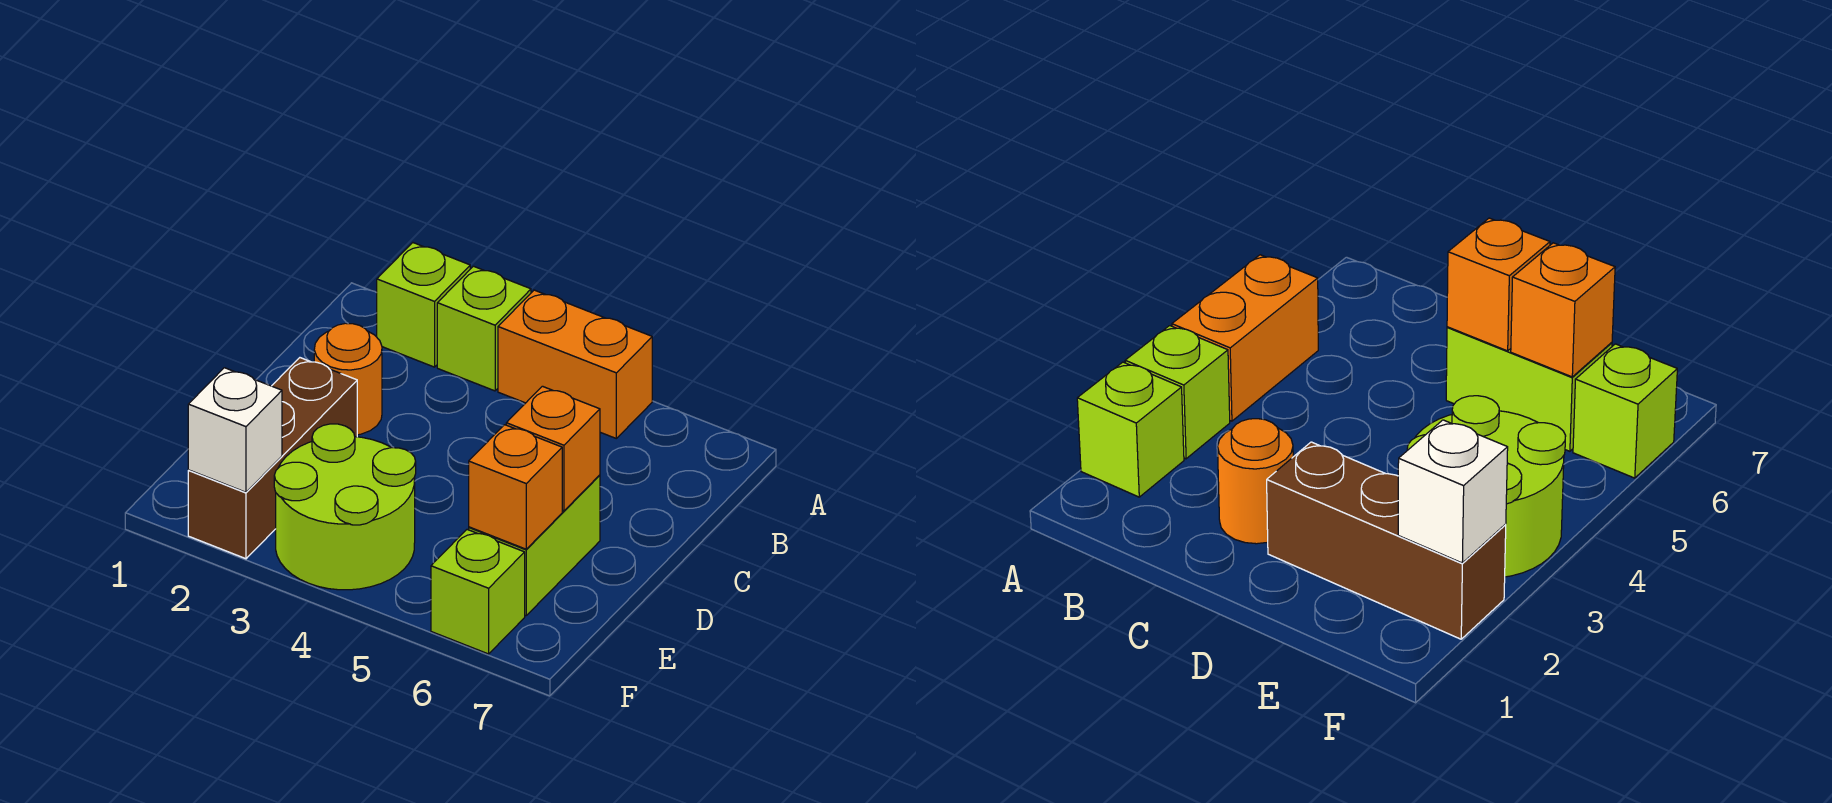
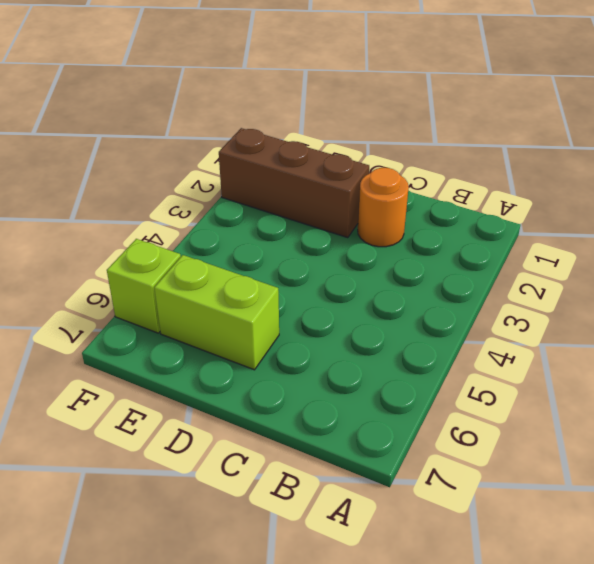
none -> lime brick A2 level 1
none -> lime brick A3 level 1

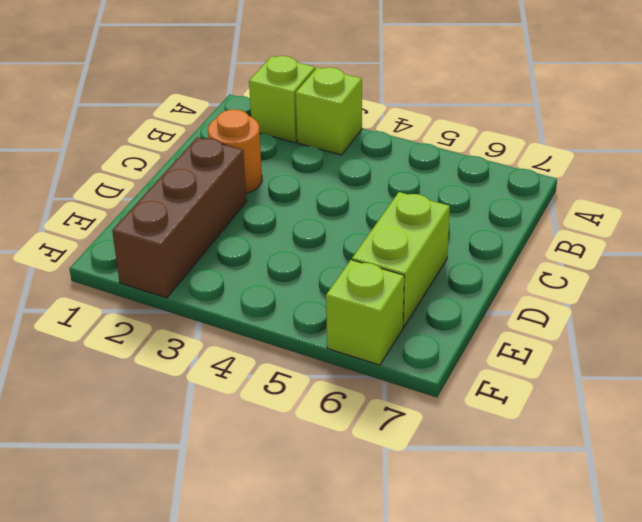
none -> orange brick A4:A5 level 1
none -> lime round brick E3:F4 level 1

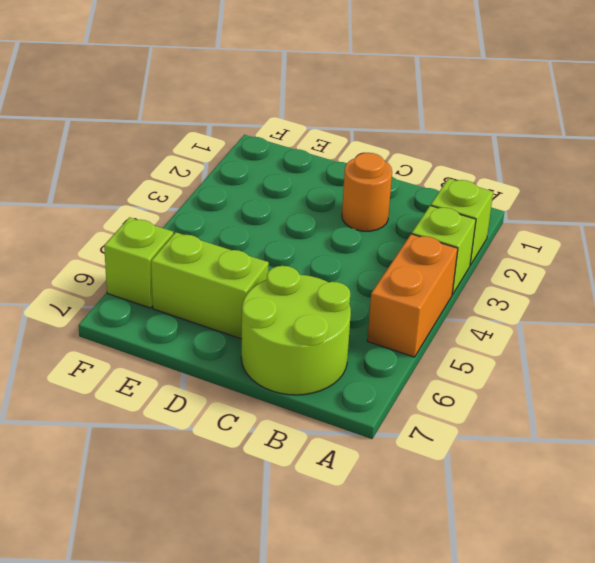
lime round brick B6:C7 level 1 -> lime round brick E3:F4 level 1
none -> brown brick D2:F2 level 1
none -> orange brick D6 level 2

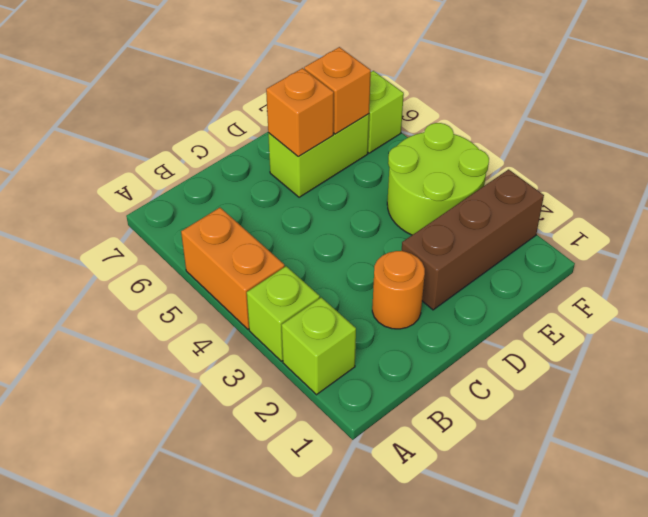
none -> white brick F2 level 2

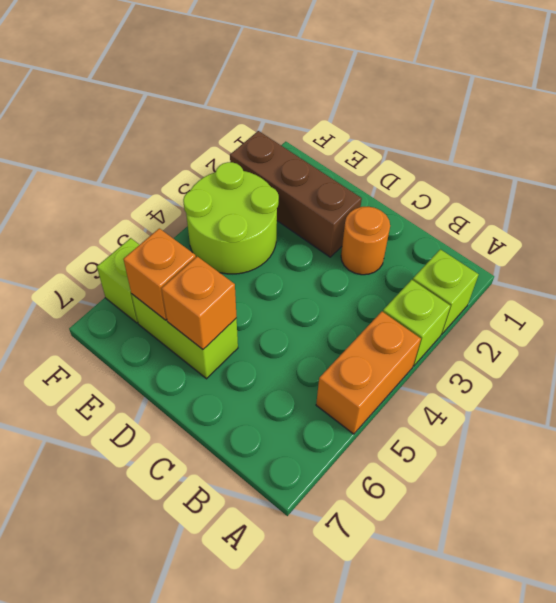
none -> white brick F2 level 2

